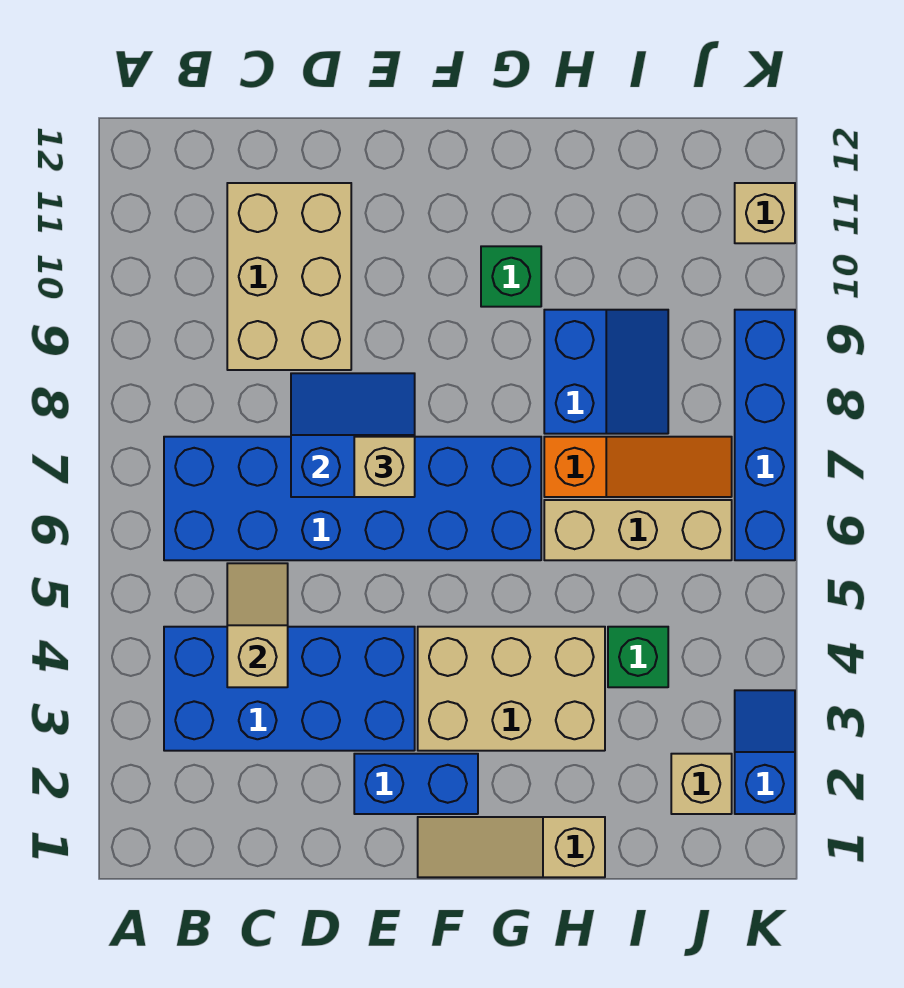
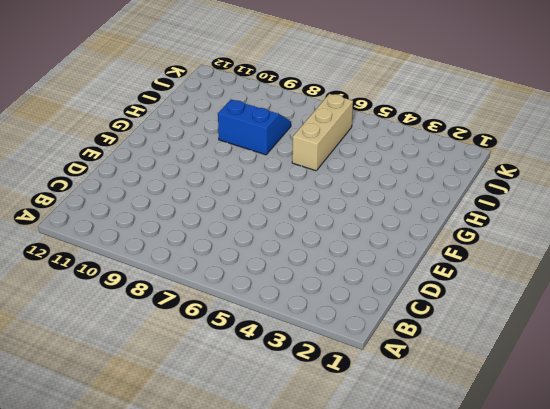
none -> blue brick B3:E4 level 1
none -> blue brick B6:G7 level 1
none -> tan brick C9:D11 level 1

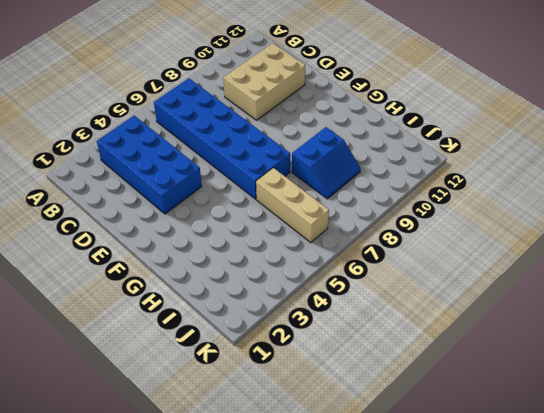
none -> blue brick E2:F2 level 1
none -> tan slope F1:H1 level 1 top H
none -> tan brick F3:H4 level 1

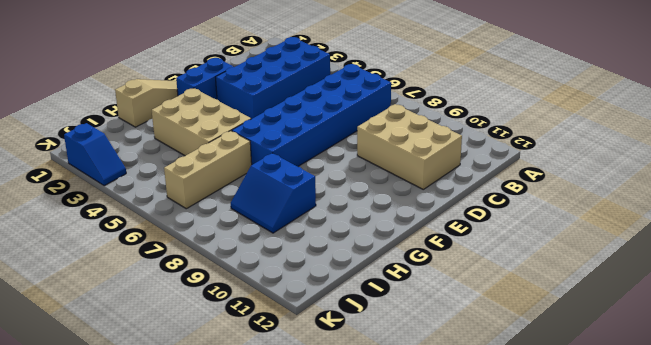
tan brick G3:H5 level 1 -> tan brick F3:H4 level 1
none -> green brick G10 level 1
none -> orange slope H7:J7 level 1 top H
none -> green brick I4 level 1

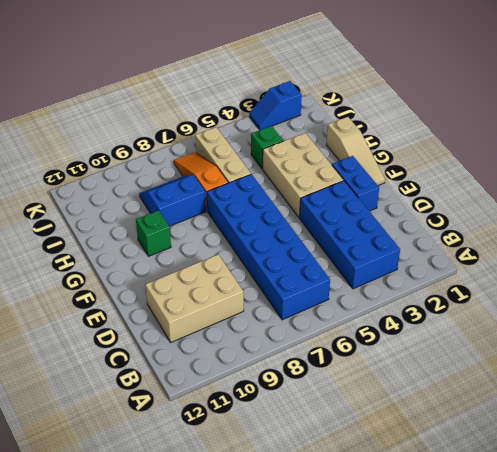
none -> tan brick J2 level 1
none -> blue brick K6:K9 level 1
none -> tan brick K11 level 1

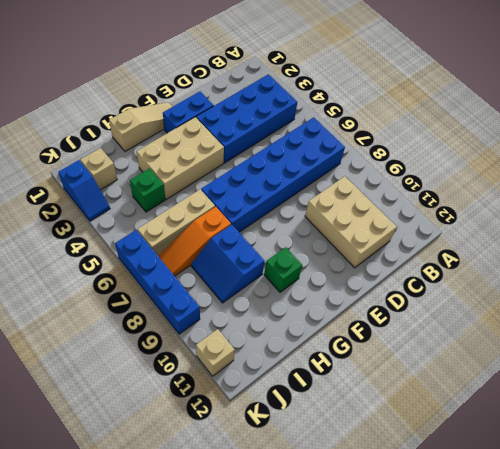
none -> tan slope C4:C5 level 2 top 4
none -> blue slope D7:E8 level 2 top 7
none -> tan brick E7 level 3

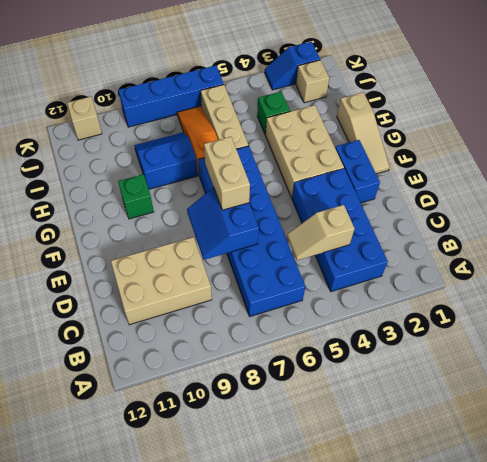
tan brick E7:F7 level 3 -> tan brick E7 level 3

